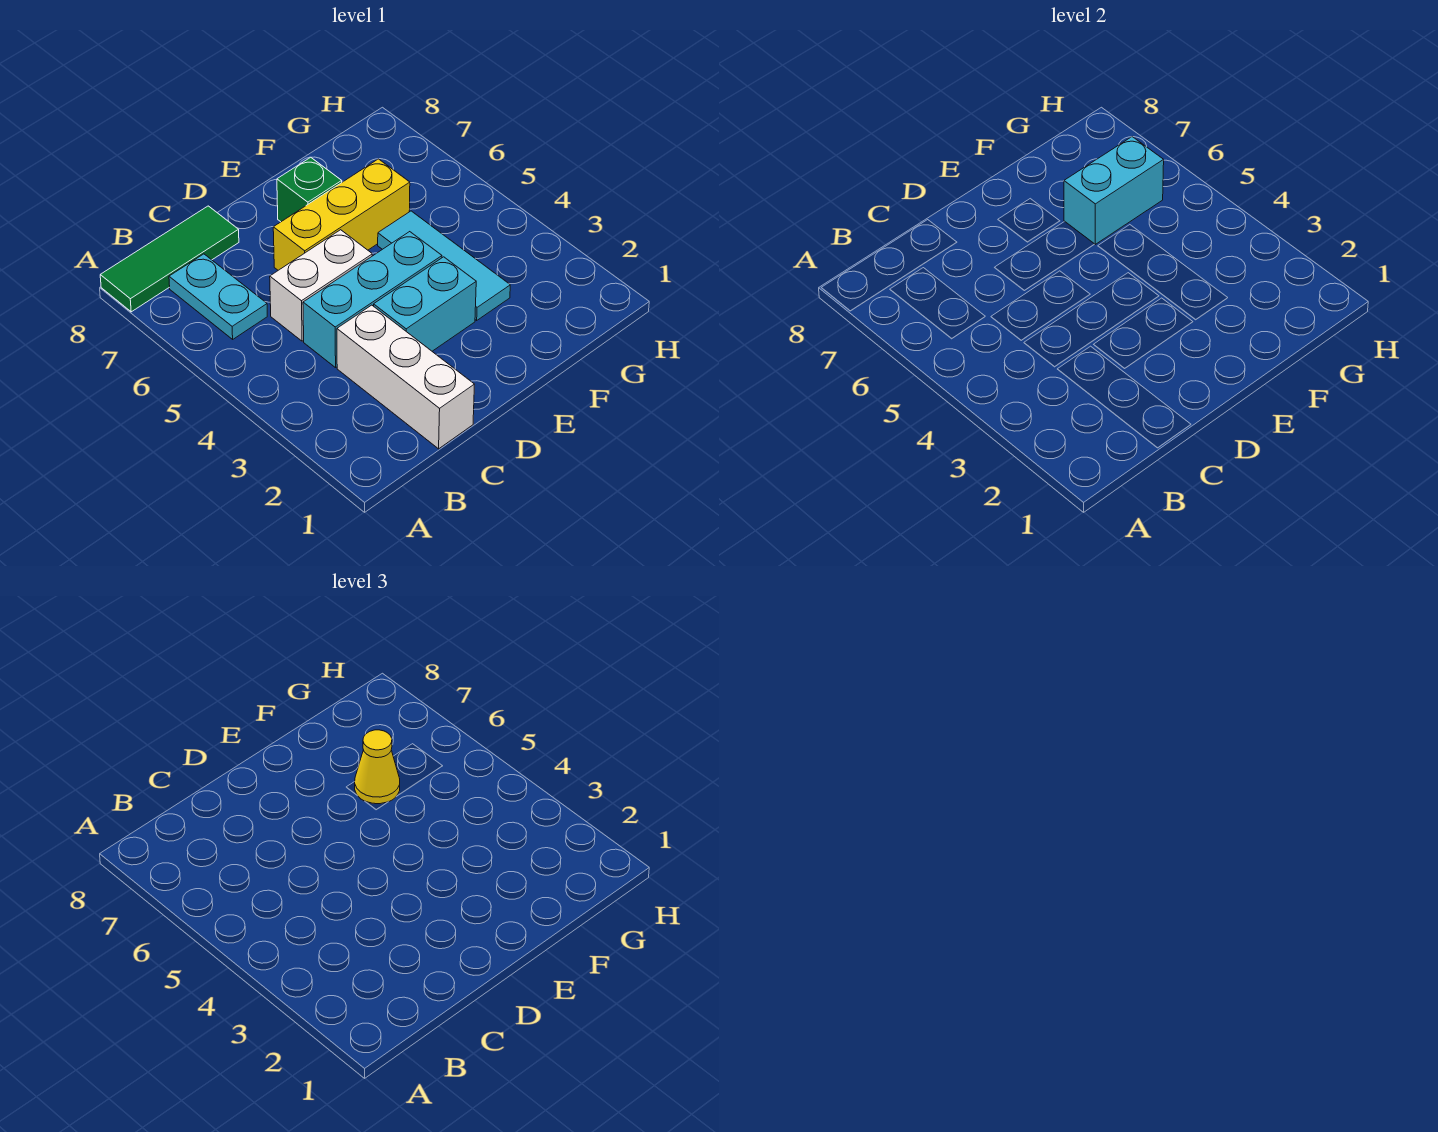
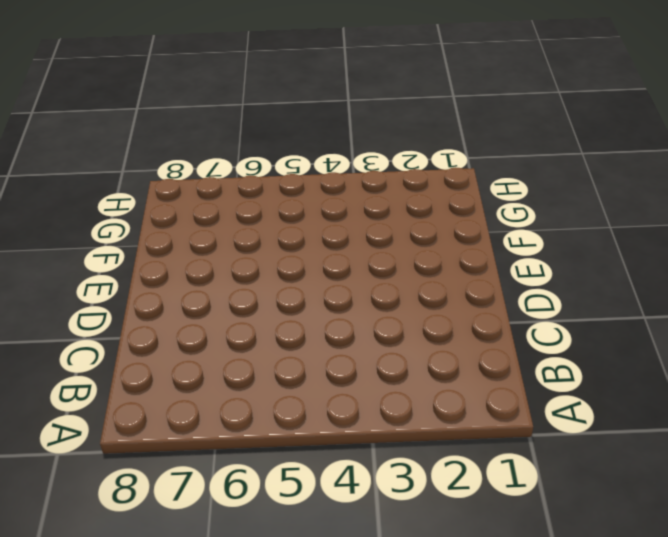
none -> green tile A8:C8 level 1
none -> cyan plate B6:B7 level 1

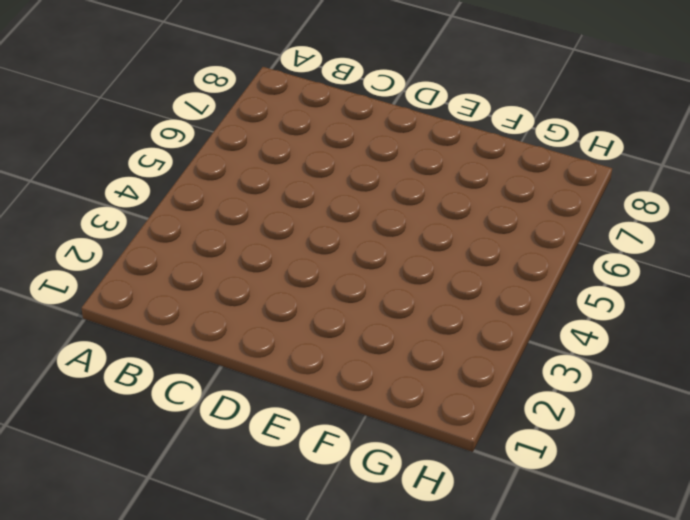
none -> green tile A8:C8 level 1
none -> cyan plate B6:B7 level 1

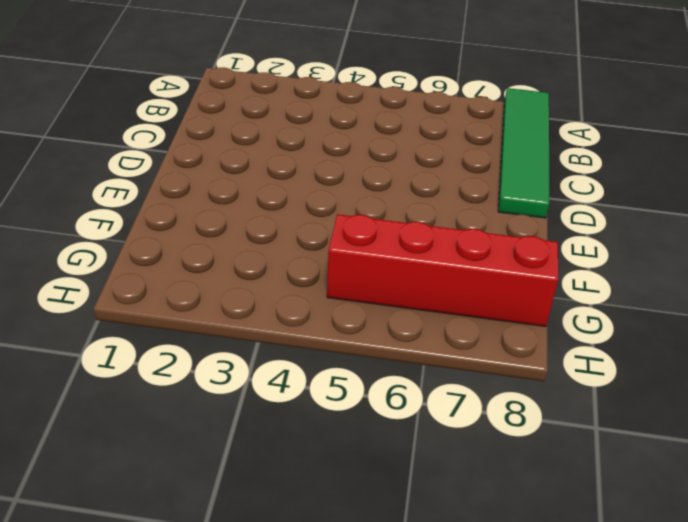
green tile A8:D8 level 1 -> green tile A8:C8 level 1
red brick G5:G8 level 1 -> none
none -> cyan plate B6:B7 level 1
none -> white brick C1:C3 level 1

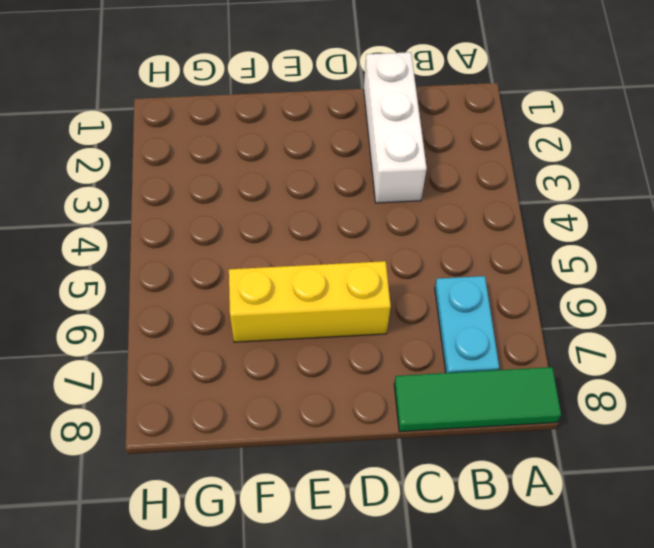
none -> cyan brick C4:E4 level 1
none -> white brick C5:D5 level 1

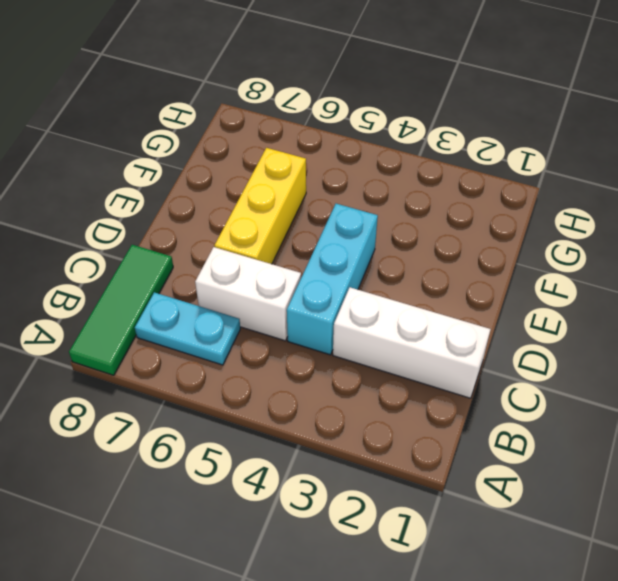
white brick C5:C6 level 1 -> white brick C5:D5 level 1
none -> cyan brick D3:E3 level 1
none -> green brick E7 level 1

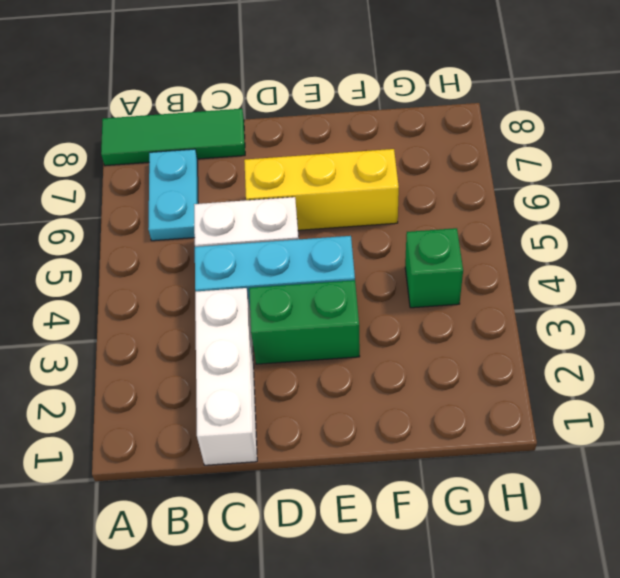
green brick D3:E3 level 1 -> cyan brick D3:E3 level 1
green brick G4 level 1 -> green brick E7 level 1
none -> cyan tile F3:F5 level 1
none -> cyan brick F6:G6 level 2

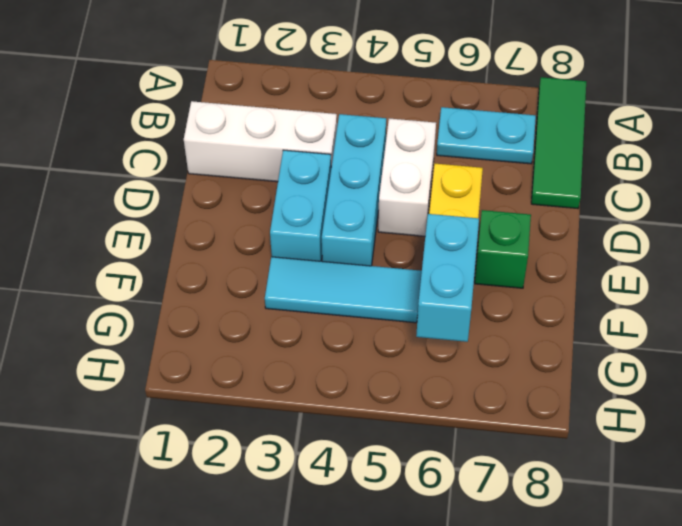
none -> yellow cone F6 level 3

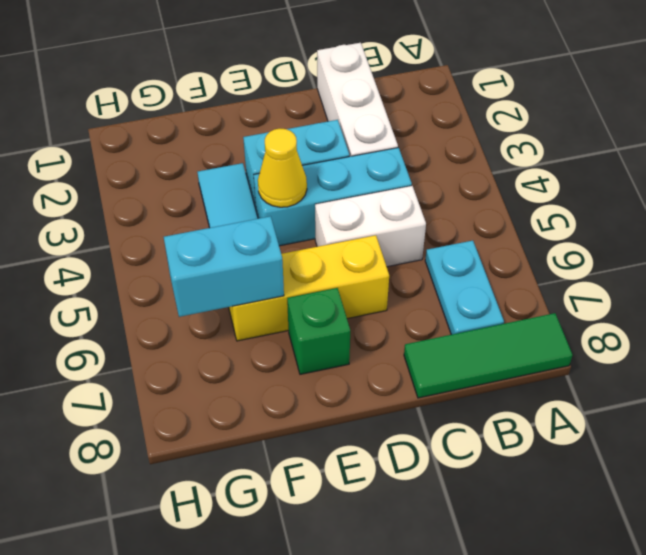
yellow cone E4 level 2 -> yellow cone F6 level 3

